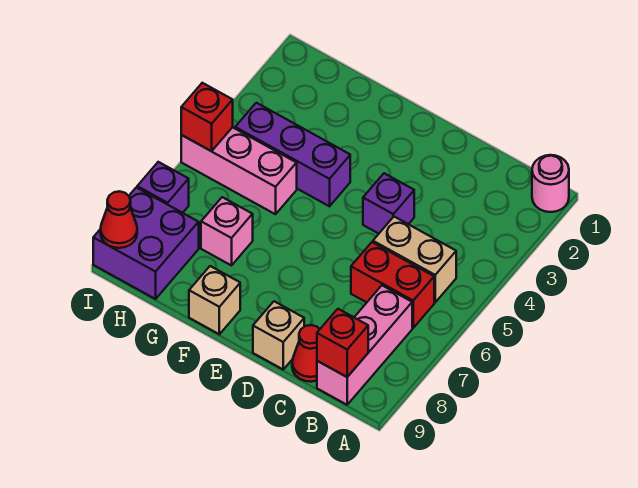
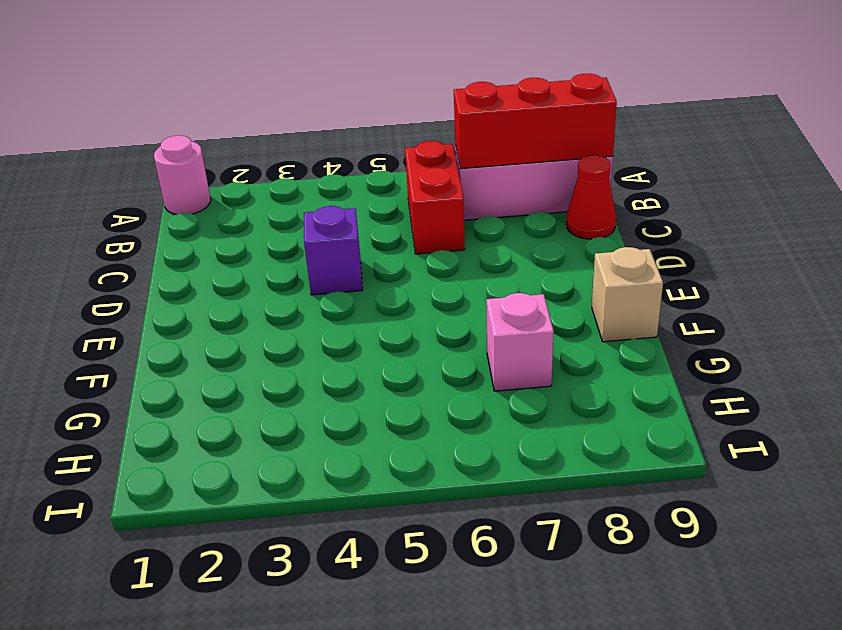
red brick B7:B9 level 2 -> red brick B9 level 2
none -> tan brick B5:C5 level 1
none -> tan brick D9 level 1
none -> purple brick F4:H4 level 1

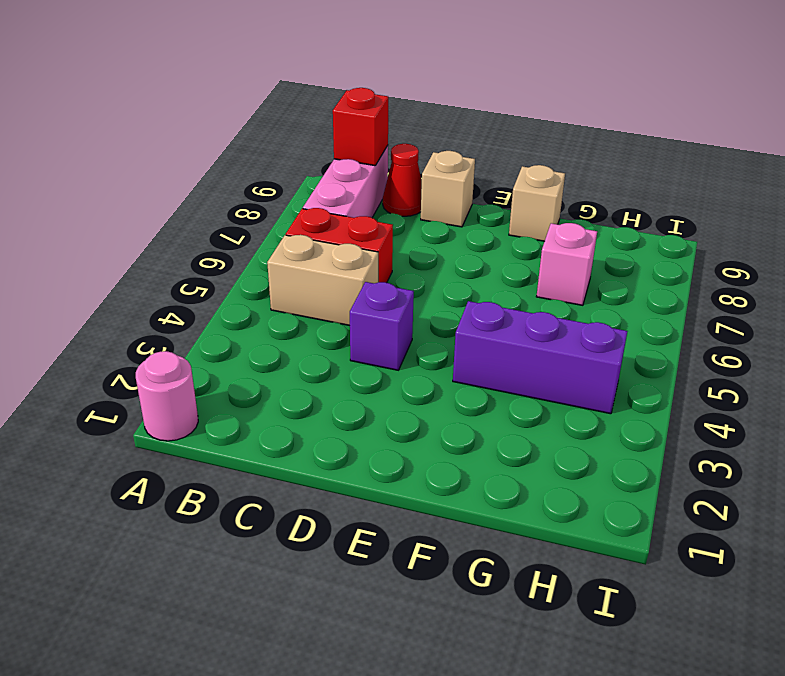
none -> pink brick G5:I5 level 1
none -> purple brick H8:I9 level 1
none -> purple brick I7 level 1

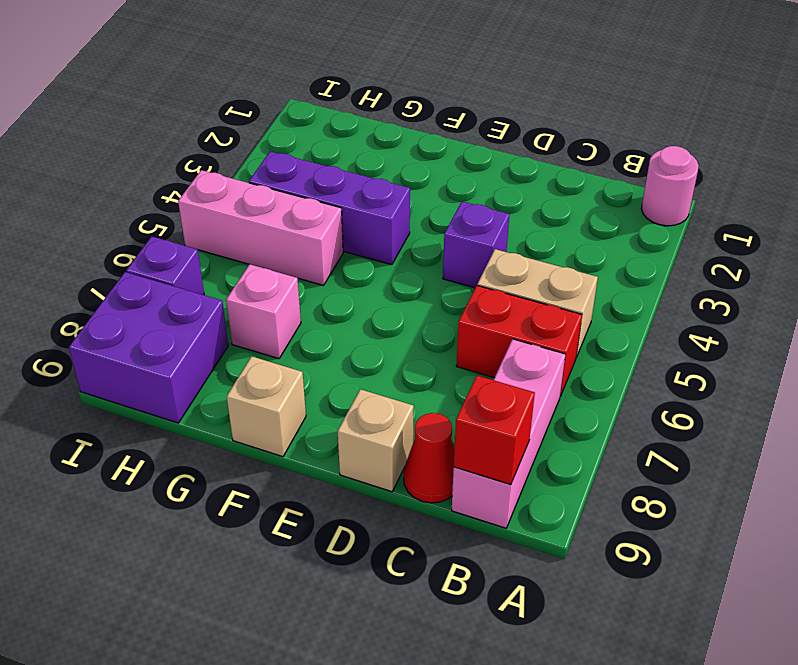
none -> red brick I5 level 2
none -> red cone I9 level 2

